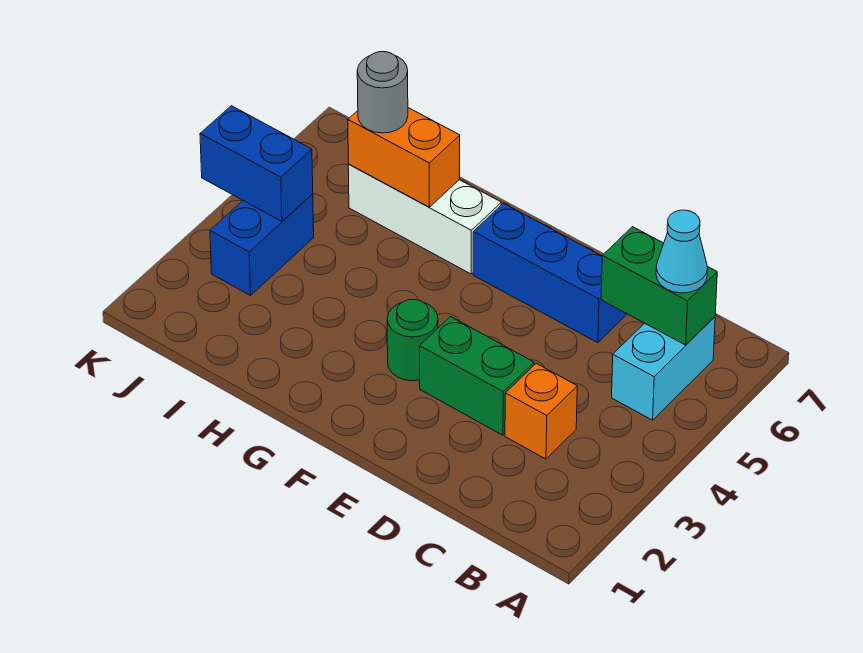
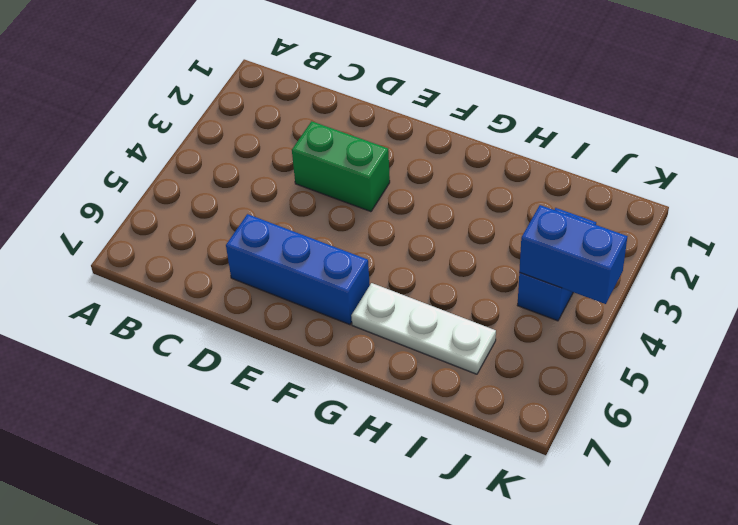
white plate G6:I6 level 1 -> white brick G6:I6 level 1
none -> cyan brick B5:B6 level 1
none -> orange brick C3 level 1
none -> green round brick F3 level 1

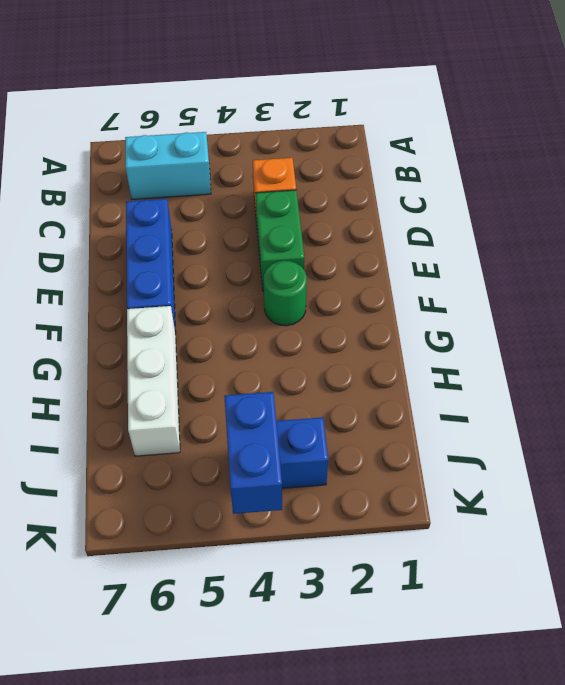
none -> green brick B6:C6 level 2
none -> orange brick H6:I6 level 2
none -> cyan cone B6 level 3

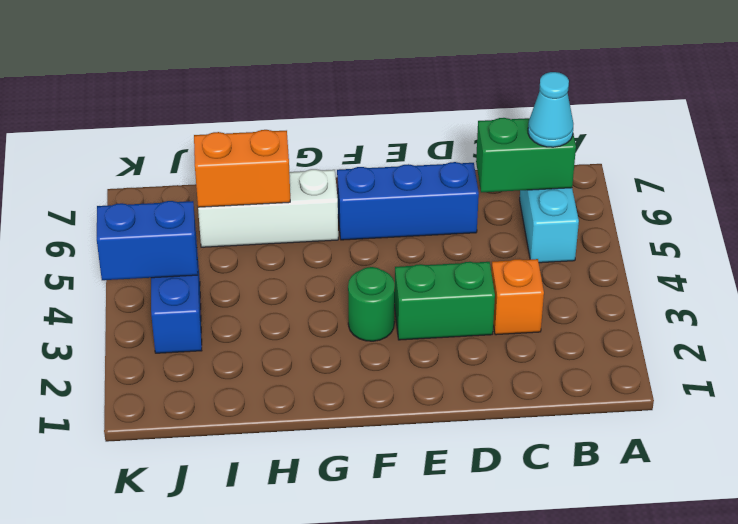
none -> grey round brick I6 level 3

